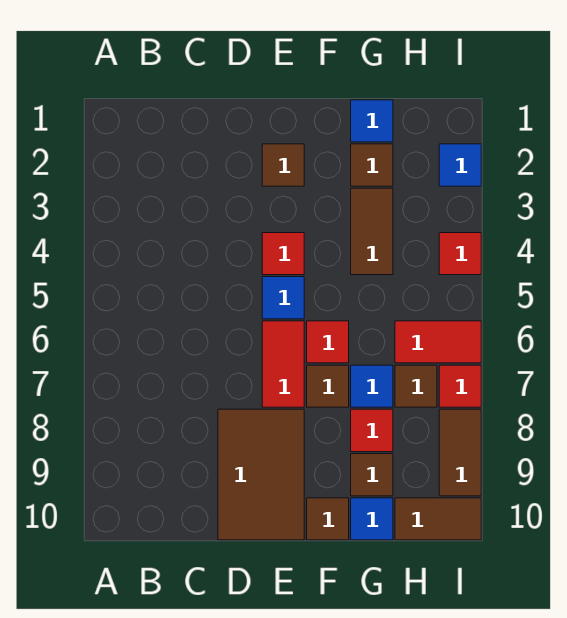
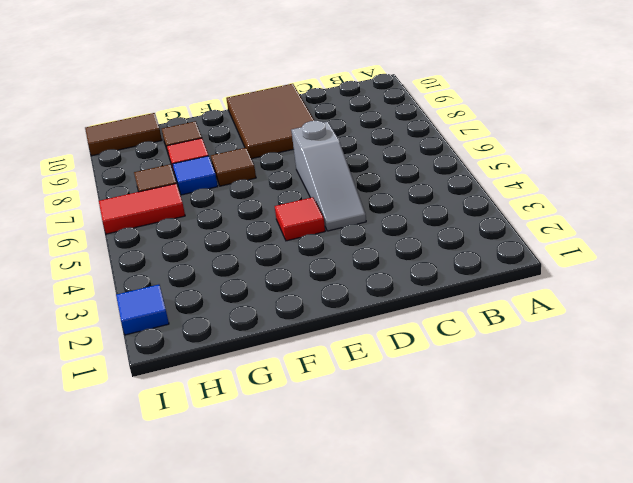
grey slope D4:D6 level 1 top 6 -> none
none -> brown tile E2 level 1
none -> blue tile E5 level 1
none -> red tile E6:E7 level 1

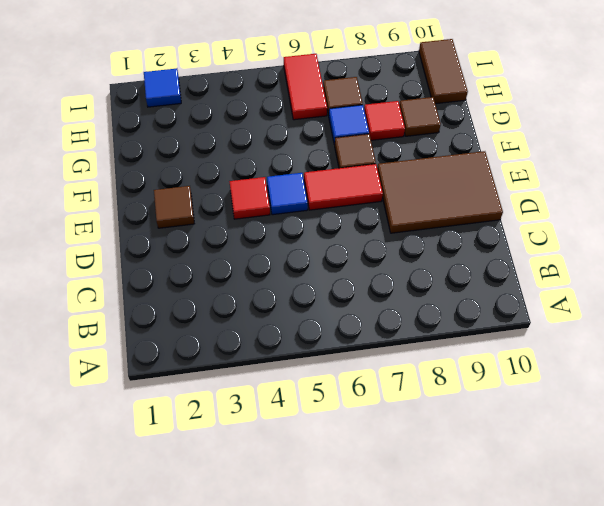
none -> red tile F6 level 1
none -> brown tile F10 level 1
none -> blue tile G1 level 1

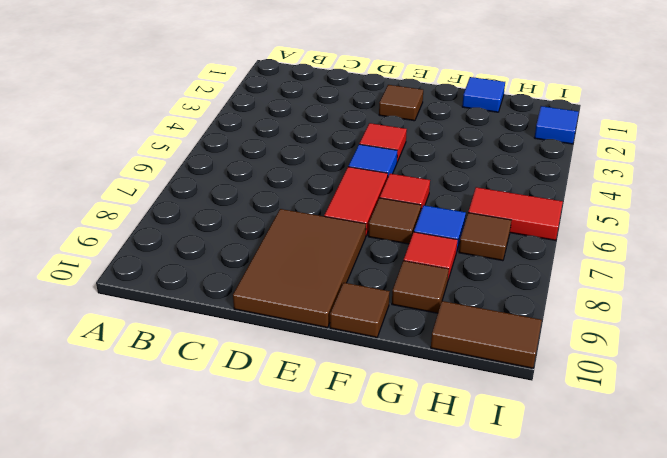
none -> brown tile G2 level 1
none -> brown tile G3:G4 level 1
none -> blue tile G10 level 1

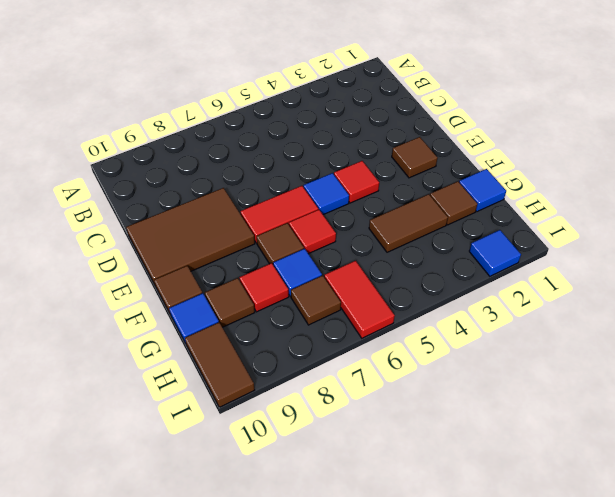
none -> red tile I4 level 1
none -> red tile I7 level 1
none -> brown tile I8:I9 level 1

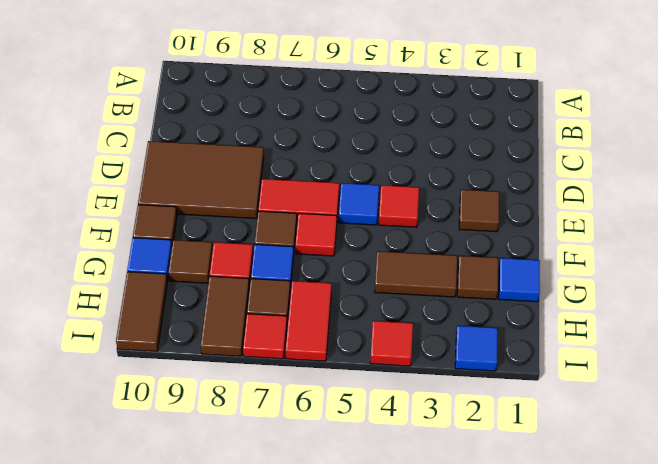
brown tile H8:I8 level 1 -> brown tile I8:I9 level 1

